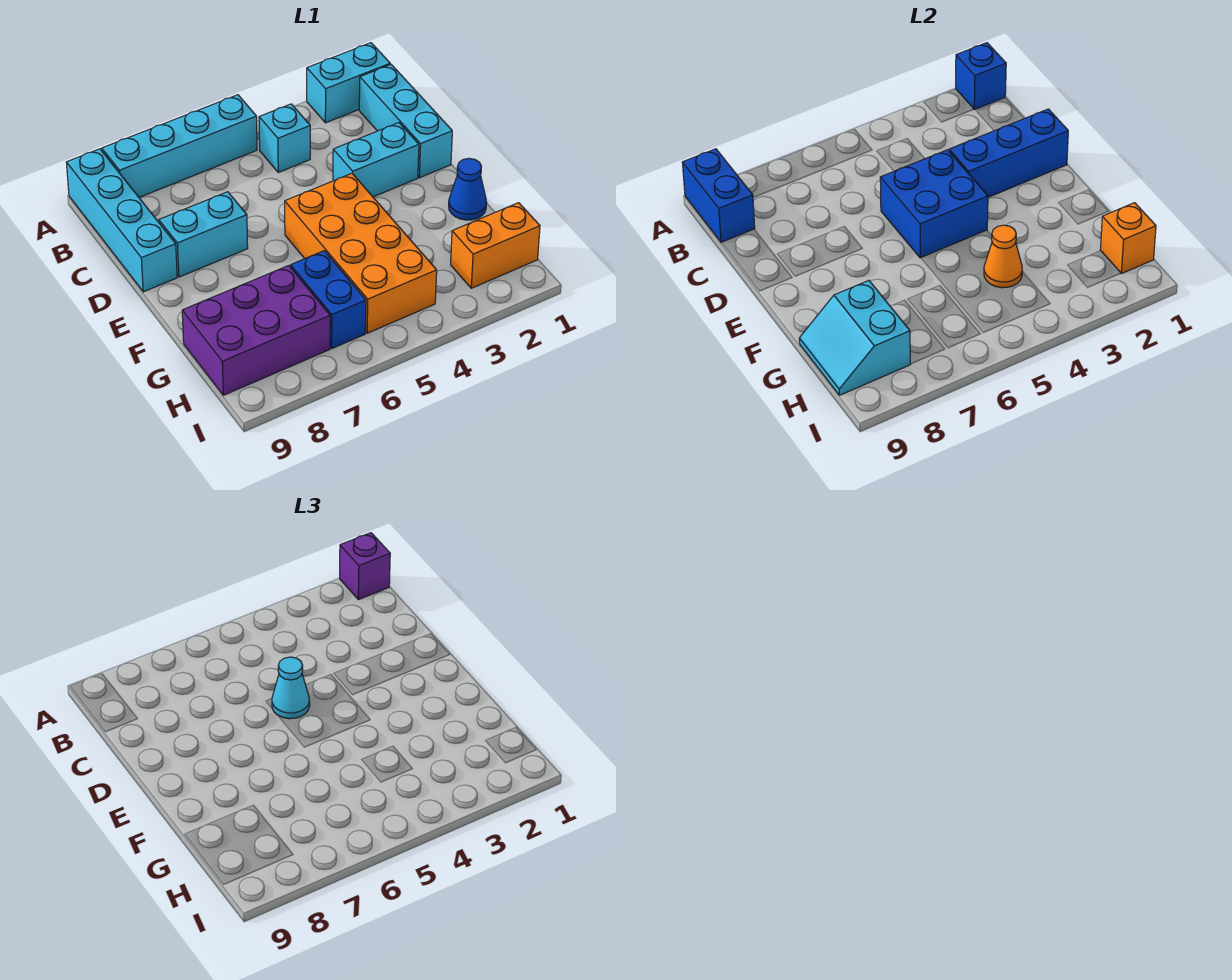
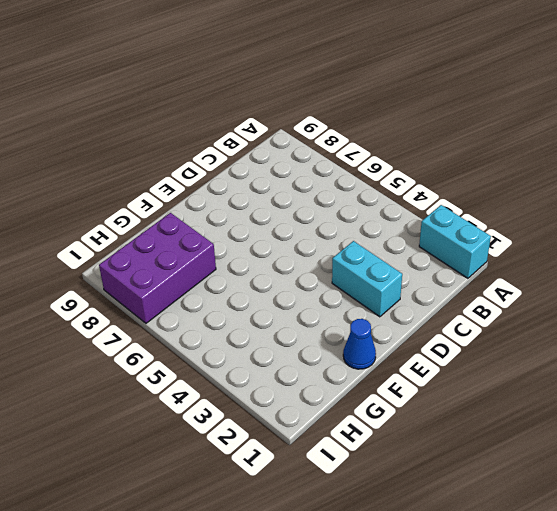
purple brick G7:I8 level 1 -> purple brick G7:H9 level 1
none -> cyan brick A5:A8 level 1
none -> cyan brick A9:D9 level 1
none -> cyan brick B1:D1 level 1

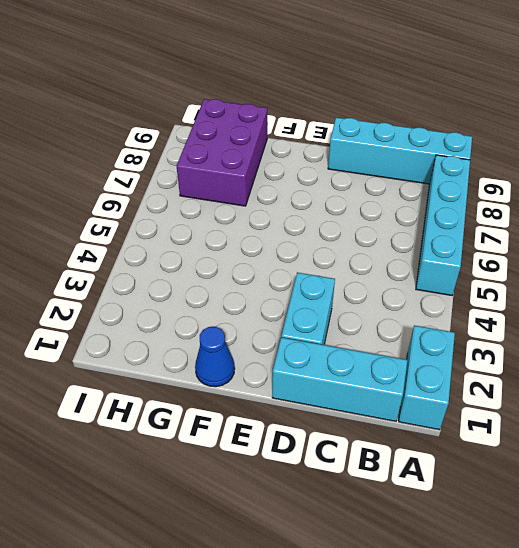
none -> cyan brick B4 level 1
none -> cyan brick D7:D8 level 1
none -> orange brick E4:H5 level 1

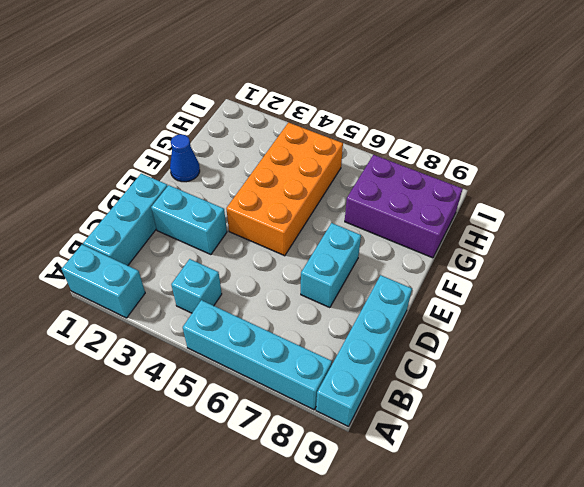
cyan brick D7:E7 level 1 -> cyan brick D7:D8 level 1
none -> blue brick G6:H6 level 1
none -> orange brick H1:H2 level 1
none -> blue brick A1 level 2

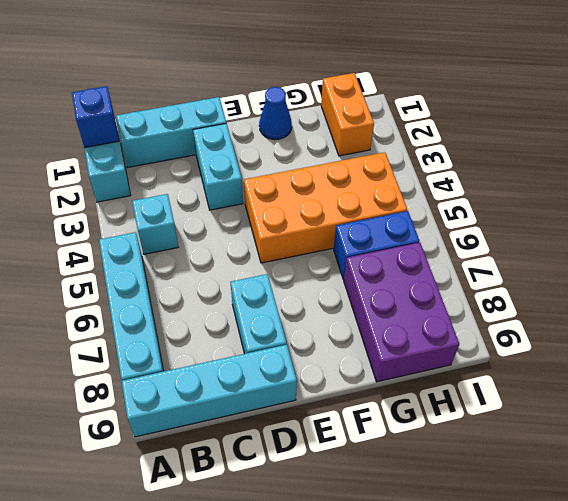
none -> blue brick A9:B9 level 2
none -> blue brick D1:D3 level 2
none -> blue brick D4:E5 level 2

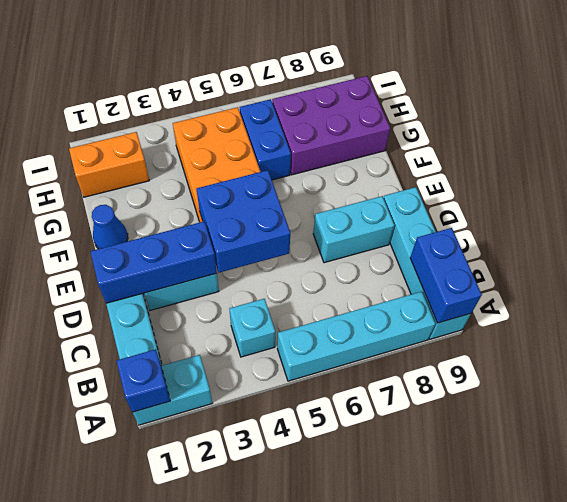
none -> orange cone G4 level 2
none -> cyan slope G8:H9 level 2 top 8
none -> orange brick H1 level 2

